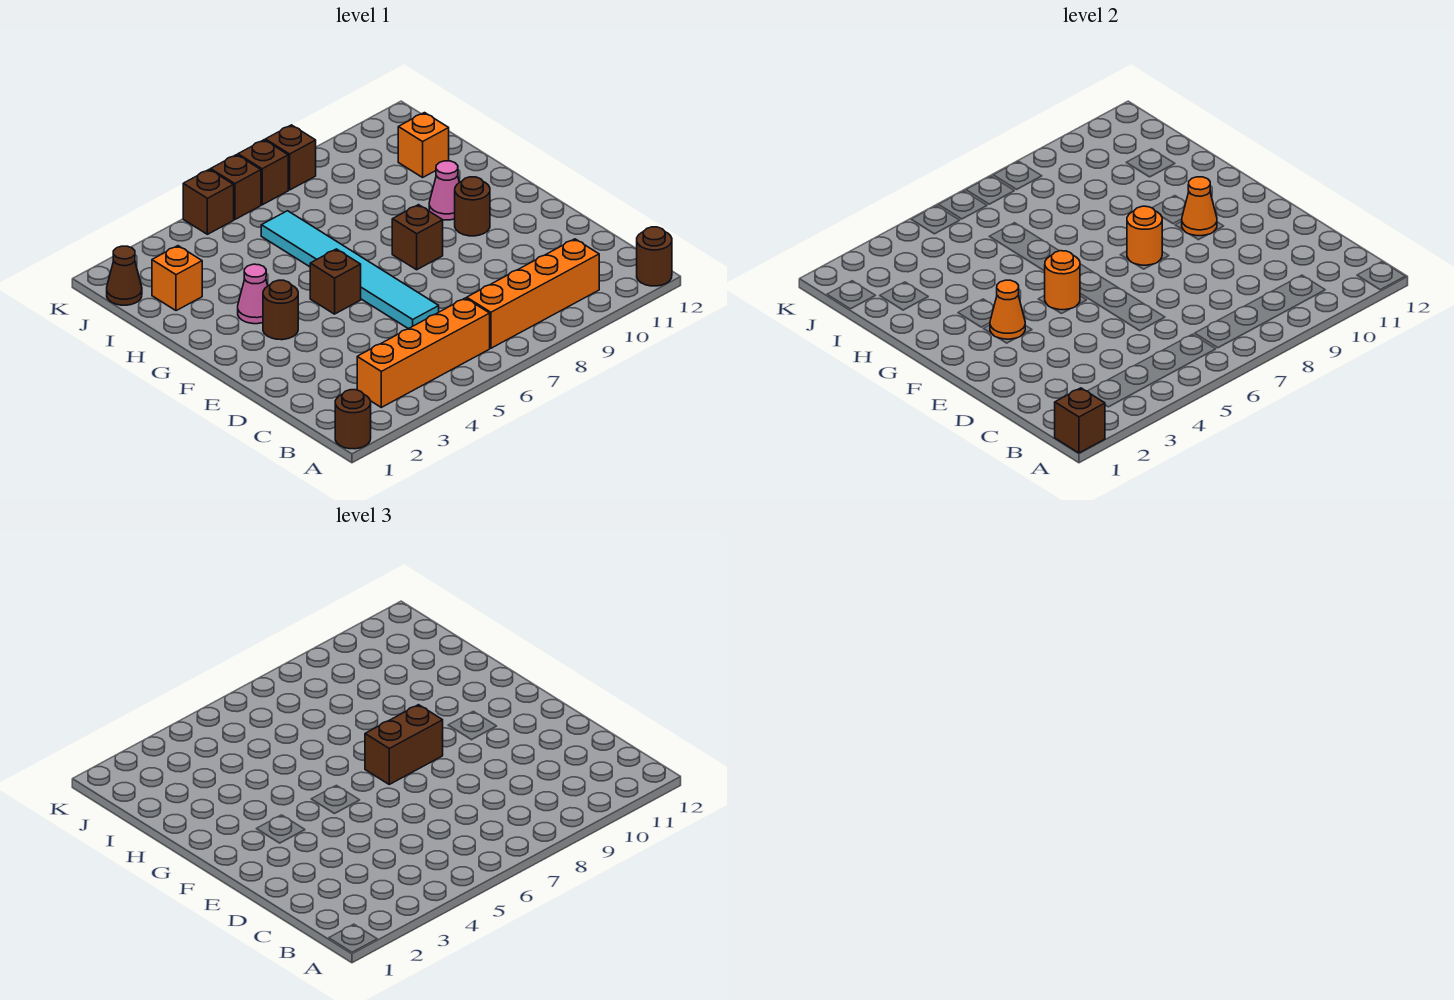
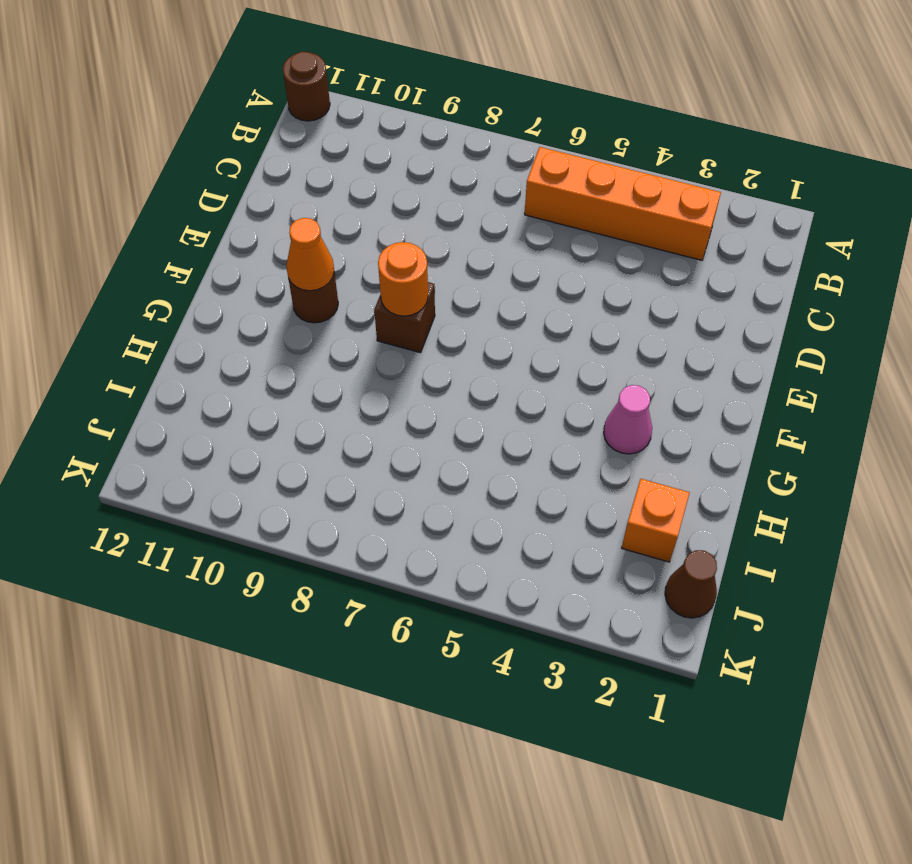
none -> brown round brick A1 level 1
none -> orange brick B7:B10 level 1
none -> cyan tile D6:I6 level 1

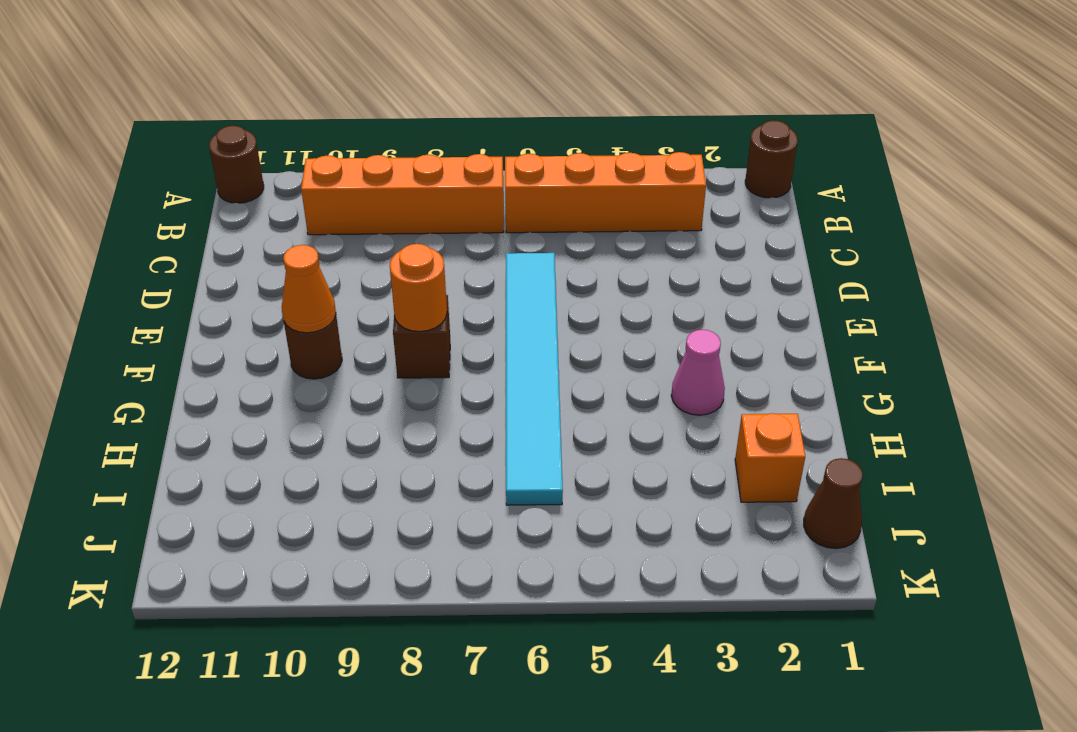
none -> brown round brick F3 level 1
none -> brown brick F5 level 1
none -> pink cone G10 level 1

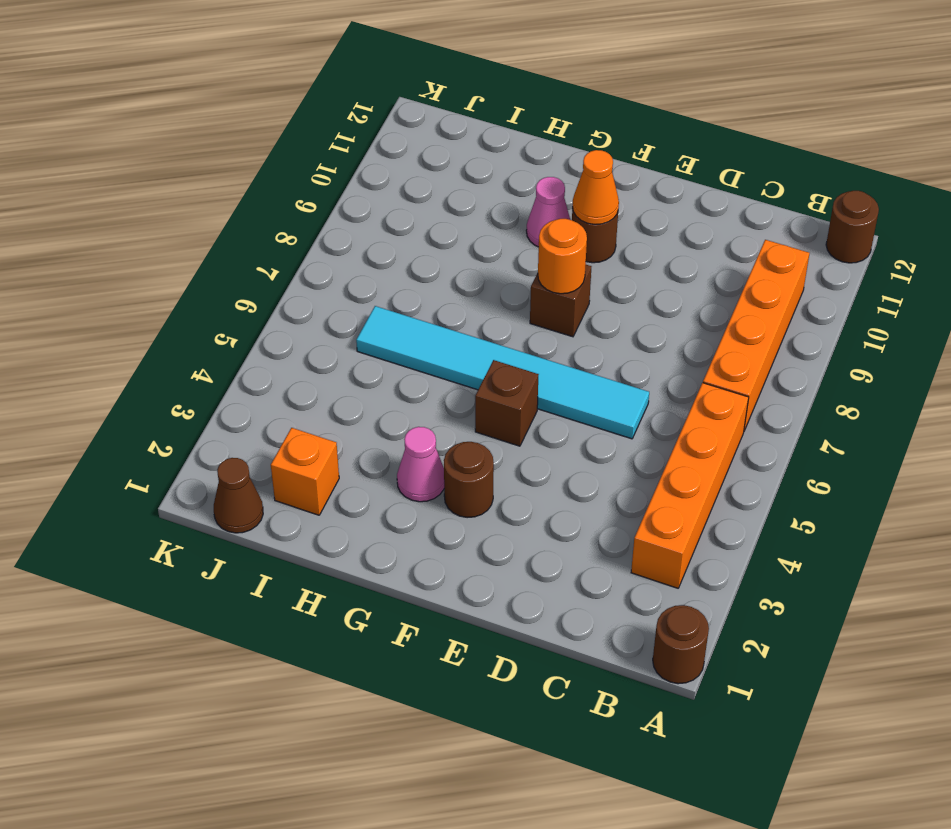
none -> orange brick I11 level 1
none -> brown brick K5 level 1
none -> brown brick K6 level 1

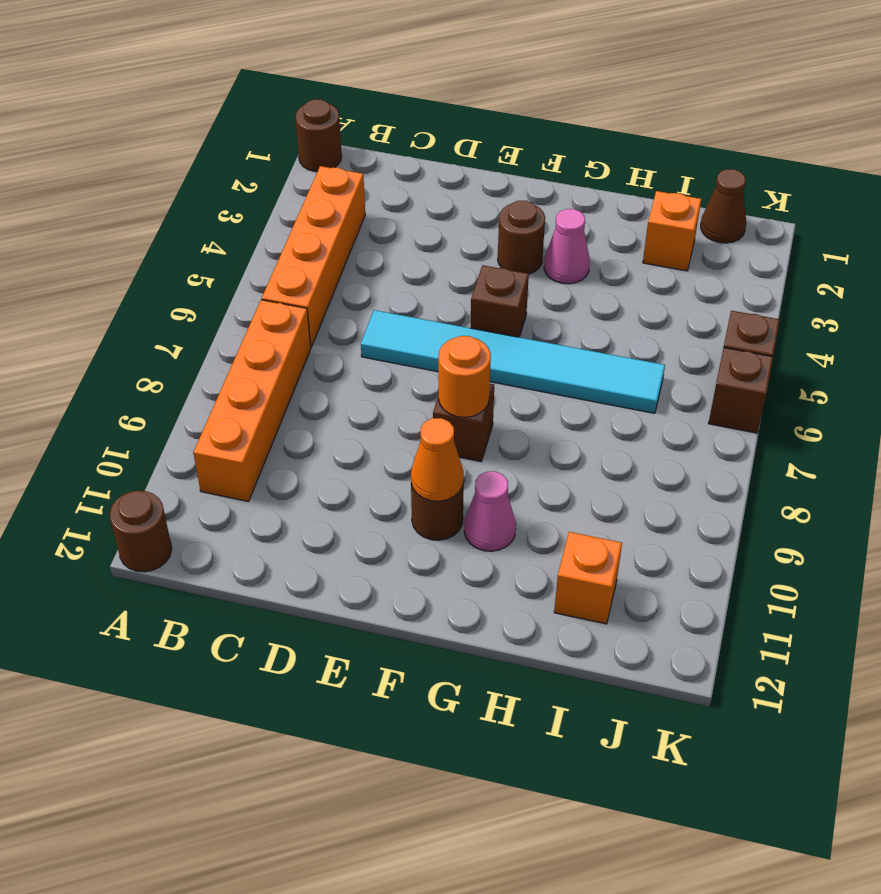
none -> brown brick K7 level 1
none -> brown brick K8 level 1
none -> brown brick A1 level 2

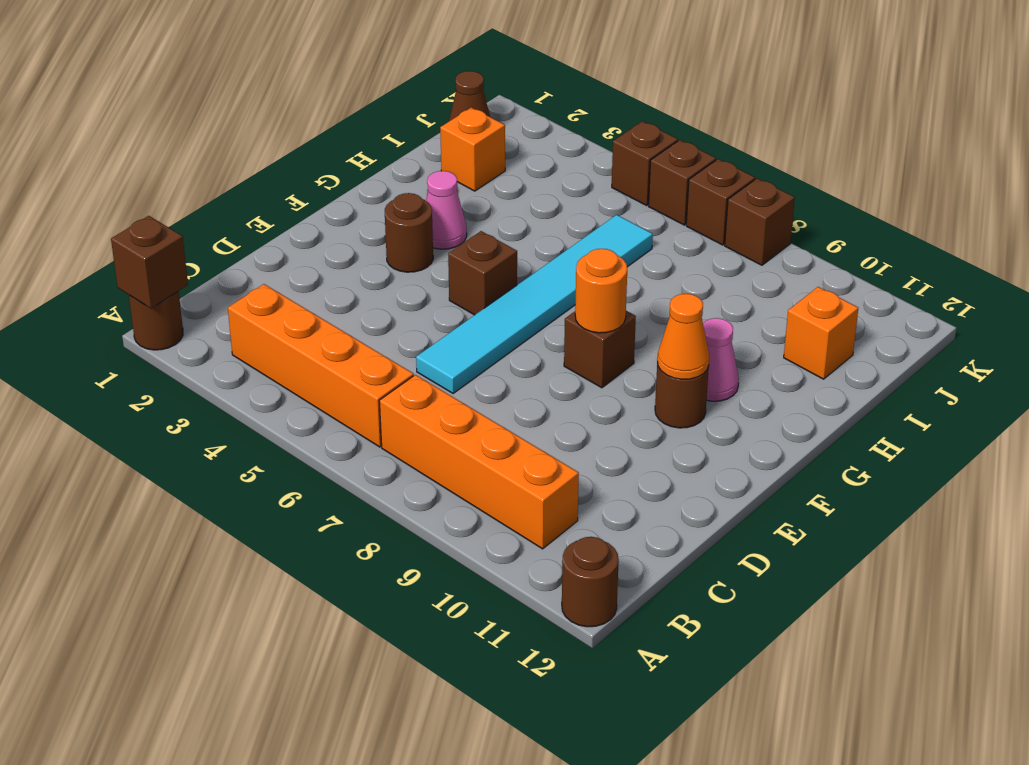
none -> orange cone F3 level 2
none -> orange round brick F5 level 2
none -> brown brick F7:F8 level 3

